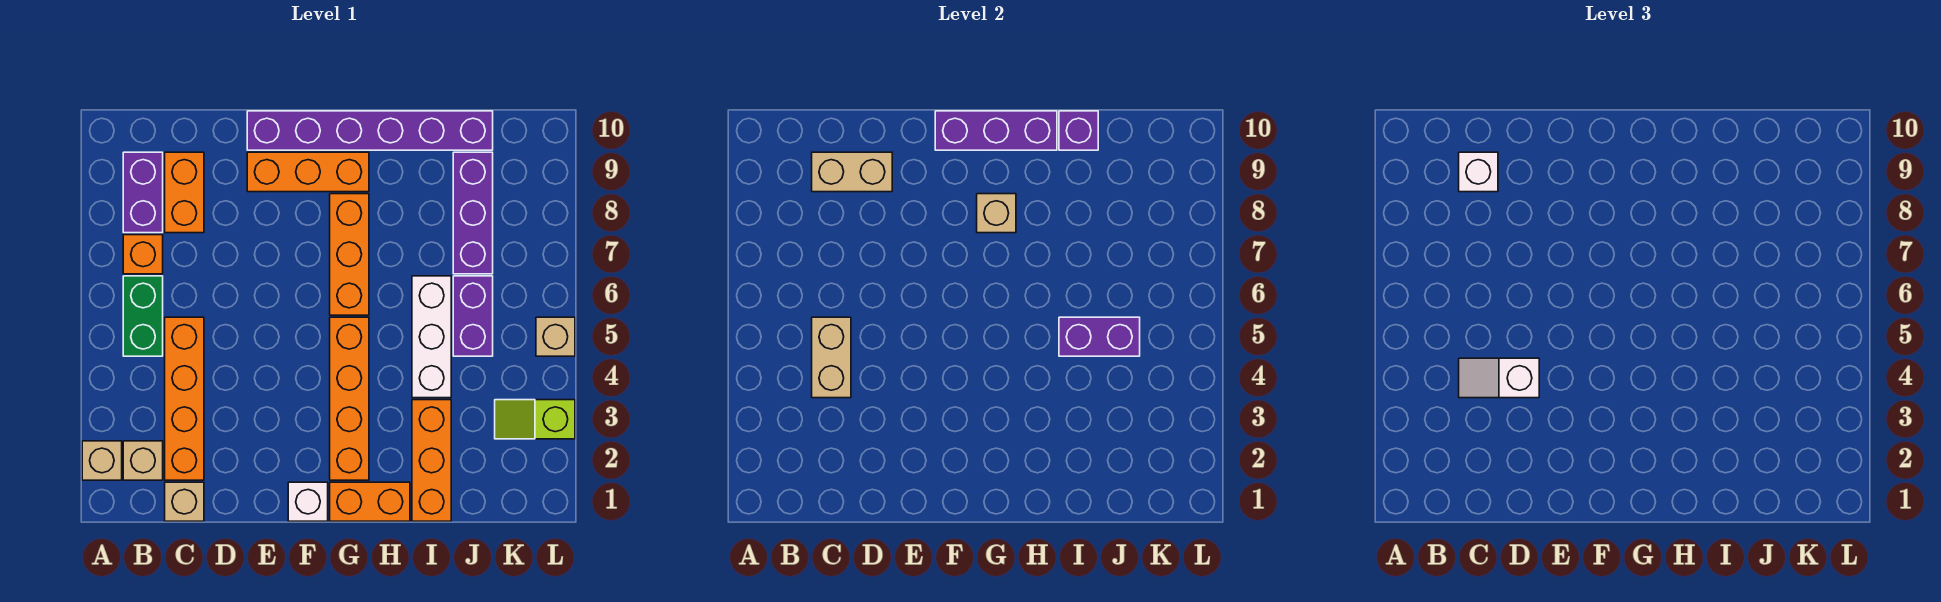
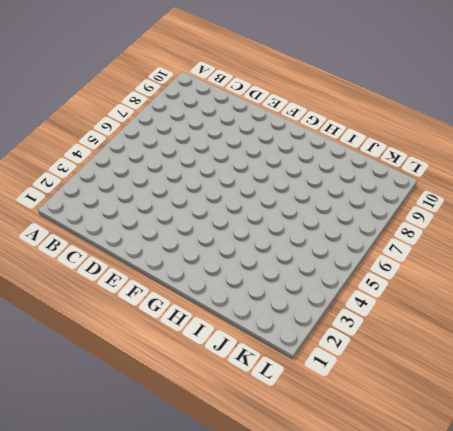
none -> tan brick A2 level 1
none -> tan brick B2 level 1
none -> green brick B5:B6 level 1

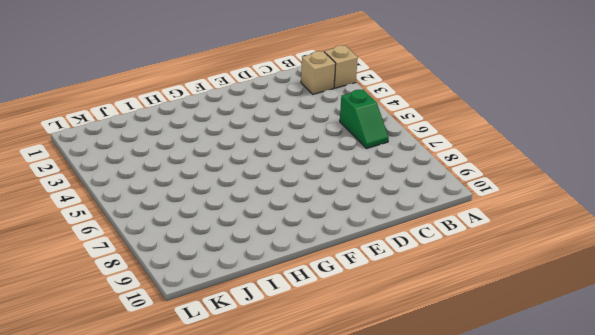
green slope B5:B6 level 1 top 5 -> green brick B5:B6 level 1
none -> orange brick B7 level 1
none -> purple brick B8:B9 level 1
none -> tan brick C1 level 1

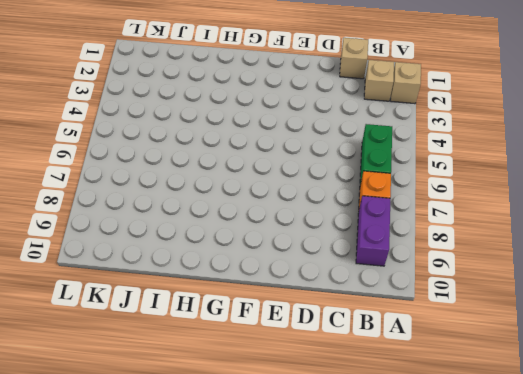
none -> orange brick C2:C5 level 1
none -> orange brick C8:C9 level 1
none -> orange brick E9:G9 level 1

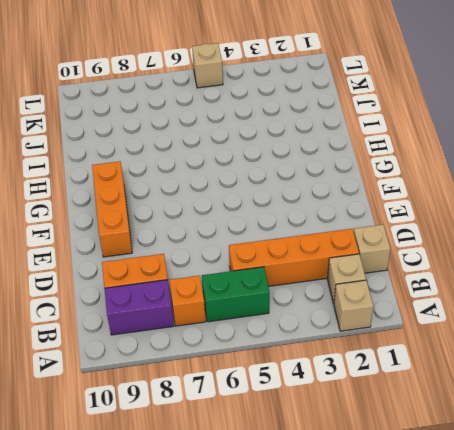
none -> purple brick E10:J10 level 1
none -> white brick F1 level 1
none -> orange brick G1:H1 level 1

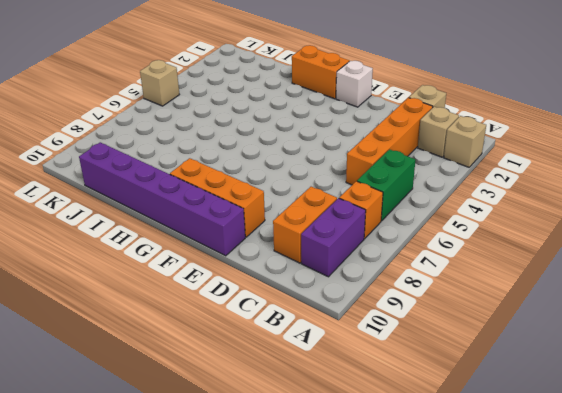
none -> orange brick G2:G5 level 1
none -> orange brick G6:G8 level 1
none -> orange brick I1:I3 level 1

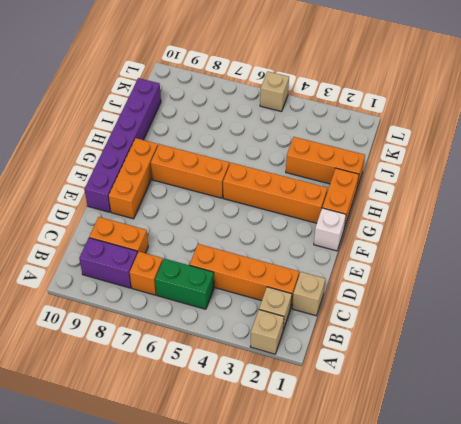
none -> white brick I4:I6 level 1
none -> purple brick J5:J6 level 1
none -> purple brick J7:J9 level 1

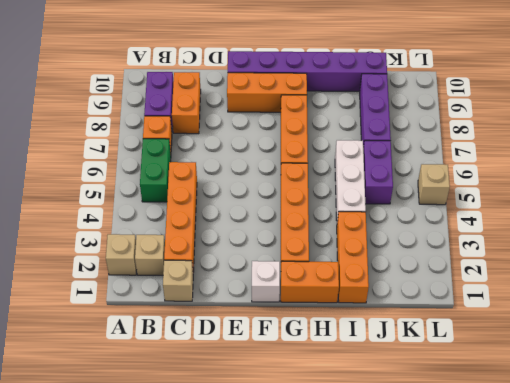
none -> lime slope K3:L3 level 1 top L
none -> tan brick C4:C5 level 2
none -> tan brick C9:D9 level 2

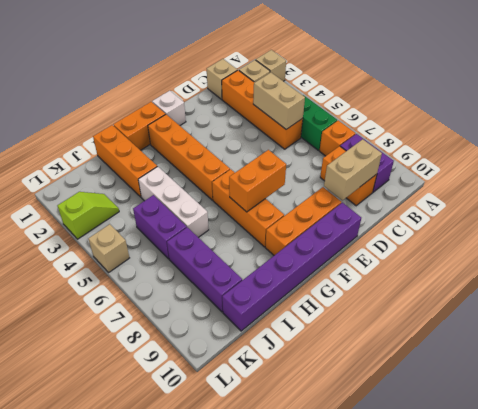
orange brick F7:G7 level 2 -> none
none -> purple brick F10:H10 level 2
none -> tan brick G8 level 2
none -> purple brick I5:J5 level 2

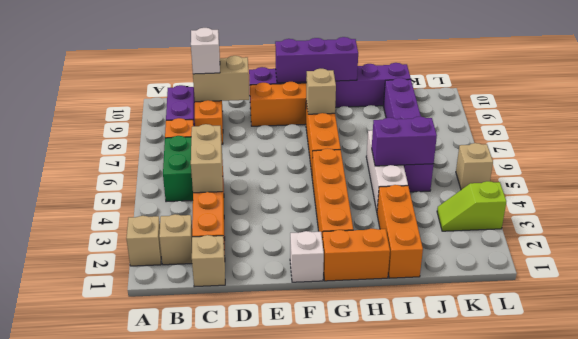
none -> purple brick I10 level 2
none -> white slope C4:D4 level 3 top D

